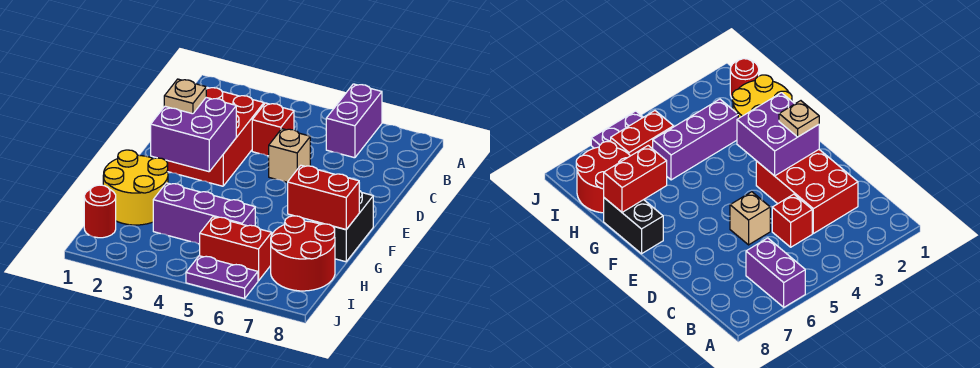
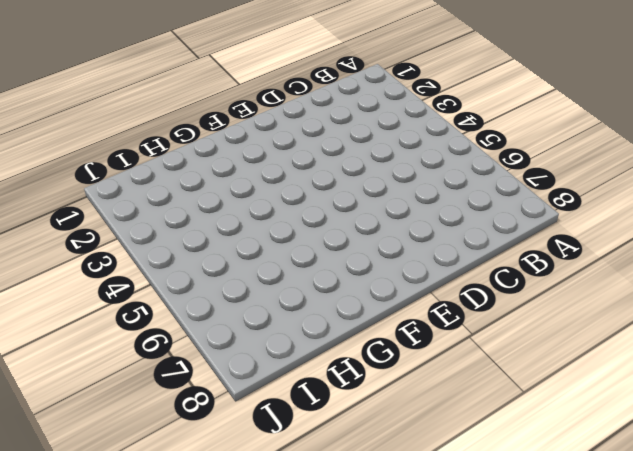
none -> purple brick A6:B6 level 1
none -> red brick C2:E3 level 1
none -> red brick C4 level 1

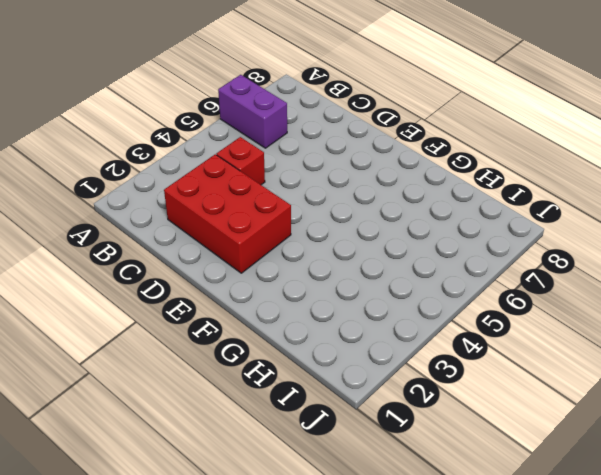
none -> tan brick D5 level 1
none -> black brick F8:G8 level 1
none -> yellow round brick G1:H2 level 1

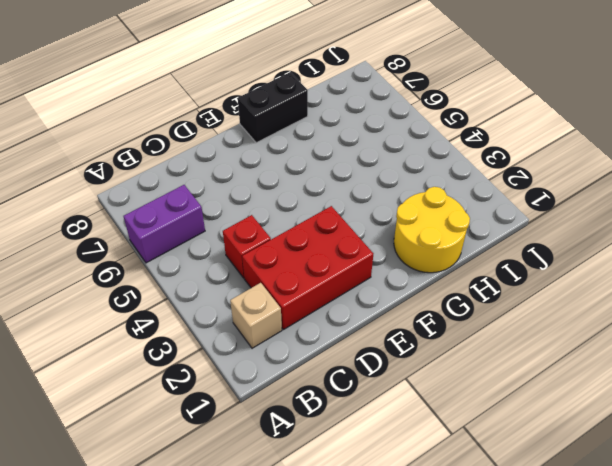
tan brick B2 level 1 -> tan brick D5 level 1
none -> purple brick H3:H5 level 1
none -> red round brick H7:I8 level 1
none -> red round brick I1 level 1

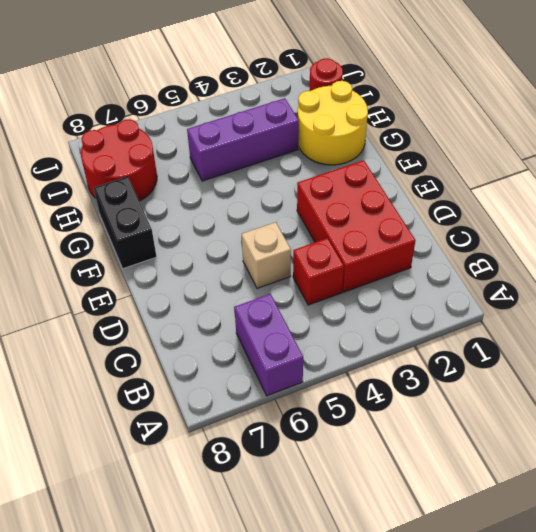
none -> red brick I5:I6 level 1
none -> purple plate J5:J6 level 1
none -> purple brick E2:F3 level 2

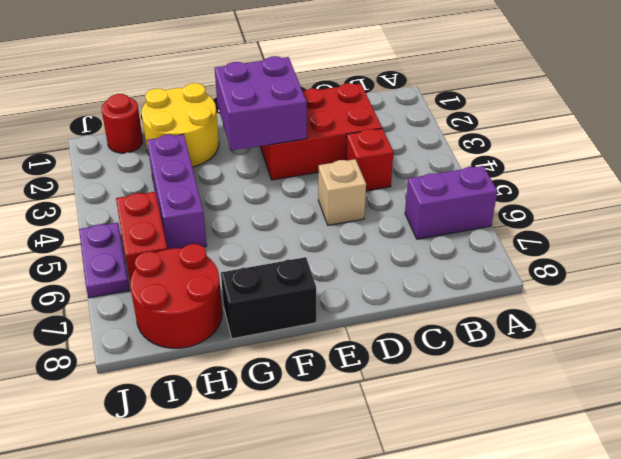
none -> red brick G7:G8 level 2
none -> tan plate E2 level 3

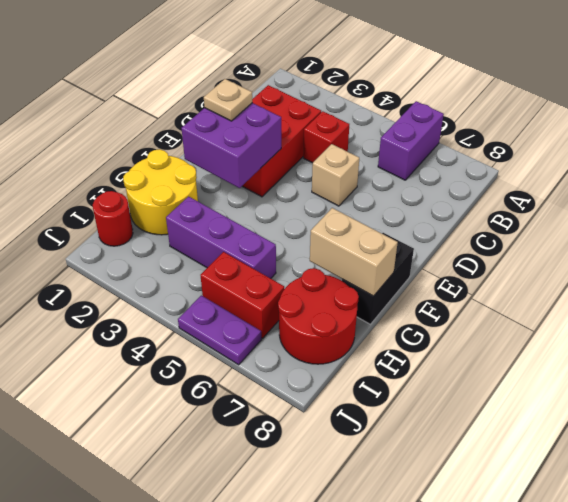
tan brick G7:G8 level 2 -> red brick G7:G8 level 2

